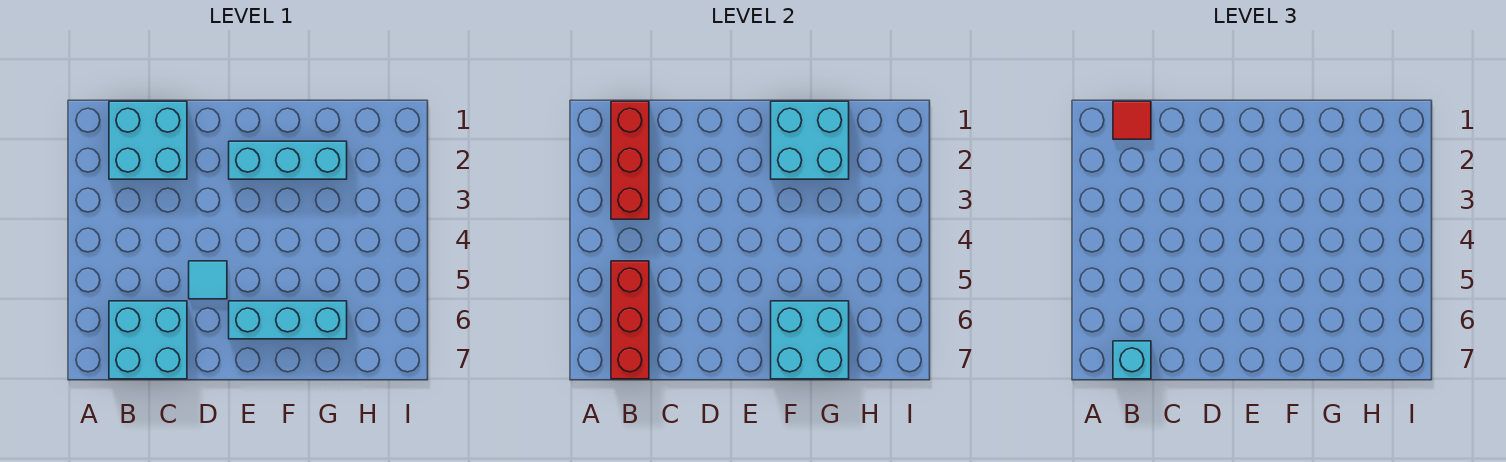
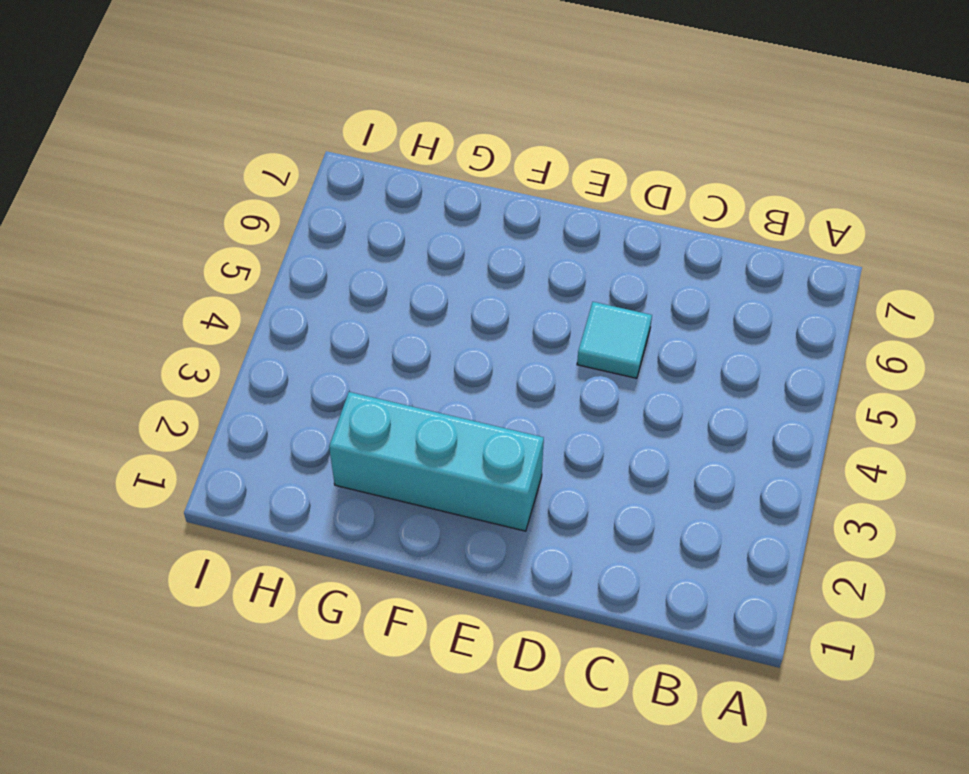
none -> cyan brick B1:C2 level 1
none -> cyan brick B6:C7 level 1

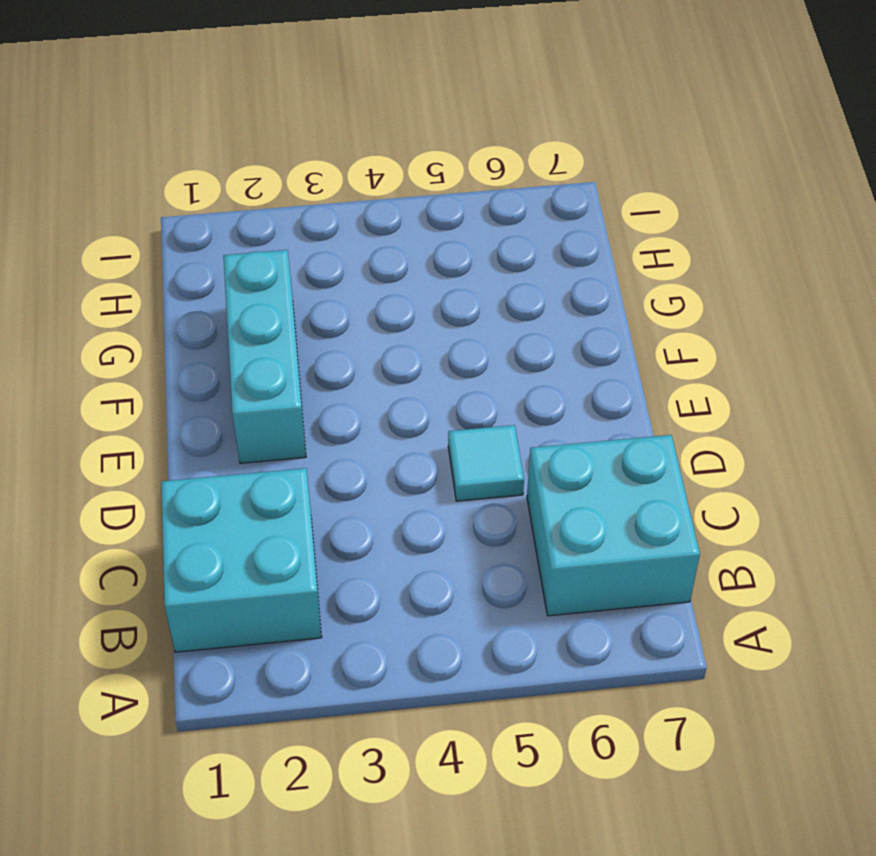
none -> cyan brick E6:G6 level 1
none -> red brick B1:B3 level 2

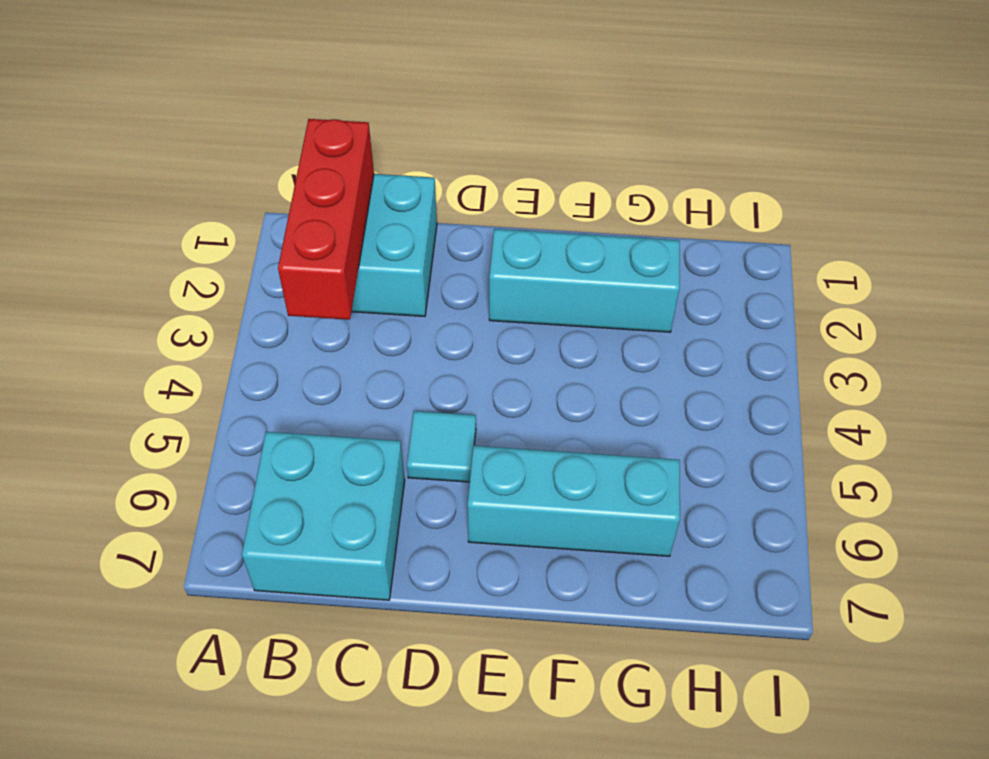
none -> red brick B5:B7 level 2
none -> cyan brick F1:G2 level 2

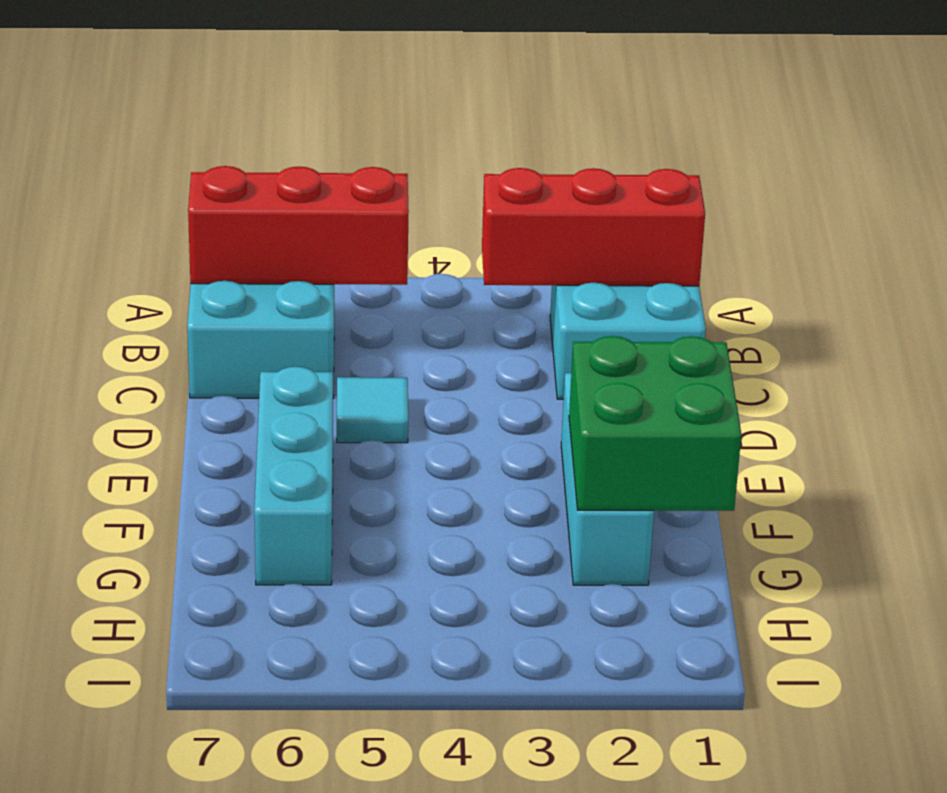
green brick F1:G2 level 2 -> cyan brick F1:G2 level 2
none -> cyan brick F6:G7 level 2
none -> red tile B1 level 3

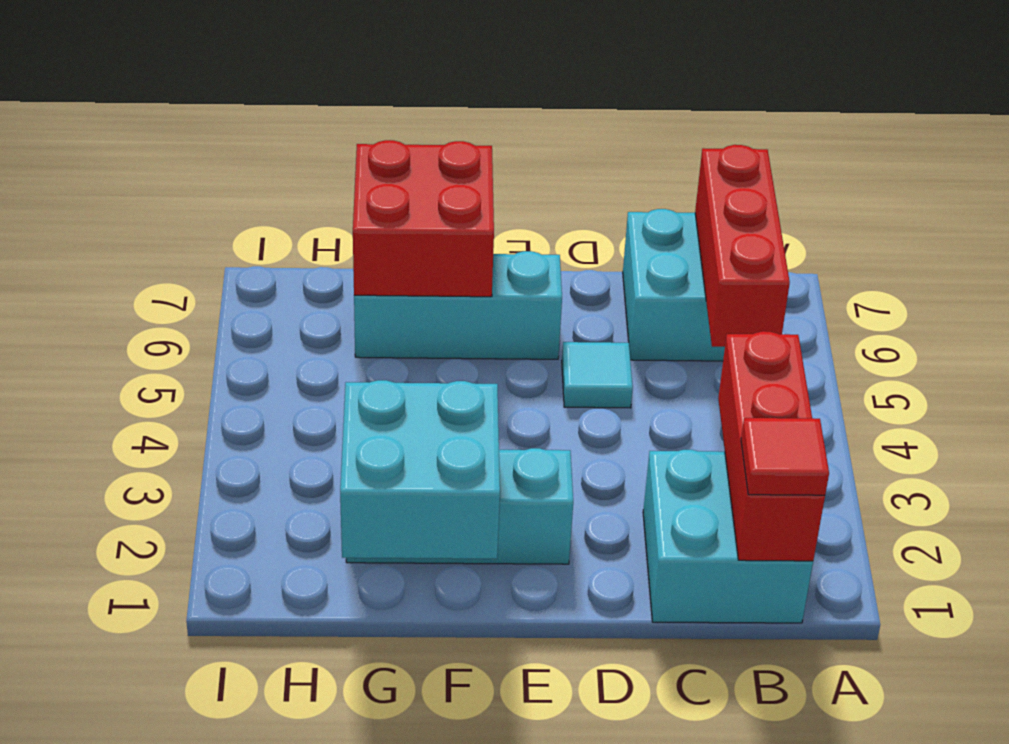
red brick F6:G7 level 2 -> cyan brick F6:G7 level 2
none -> cyan brick B7 level 3

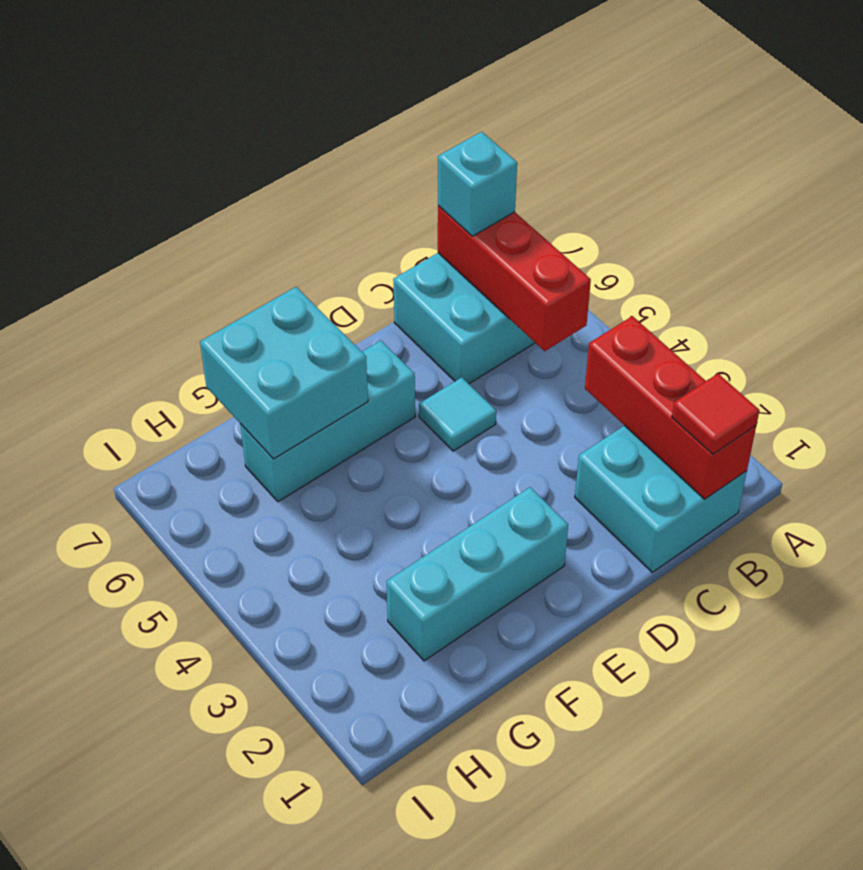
none -> cyan brick F1:G2 level 2

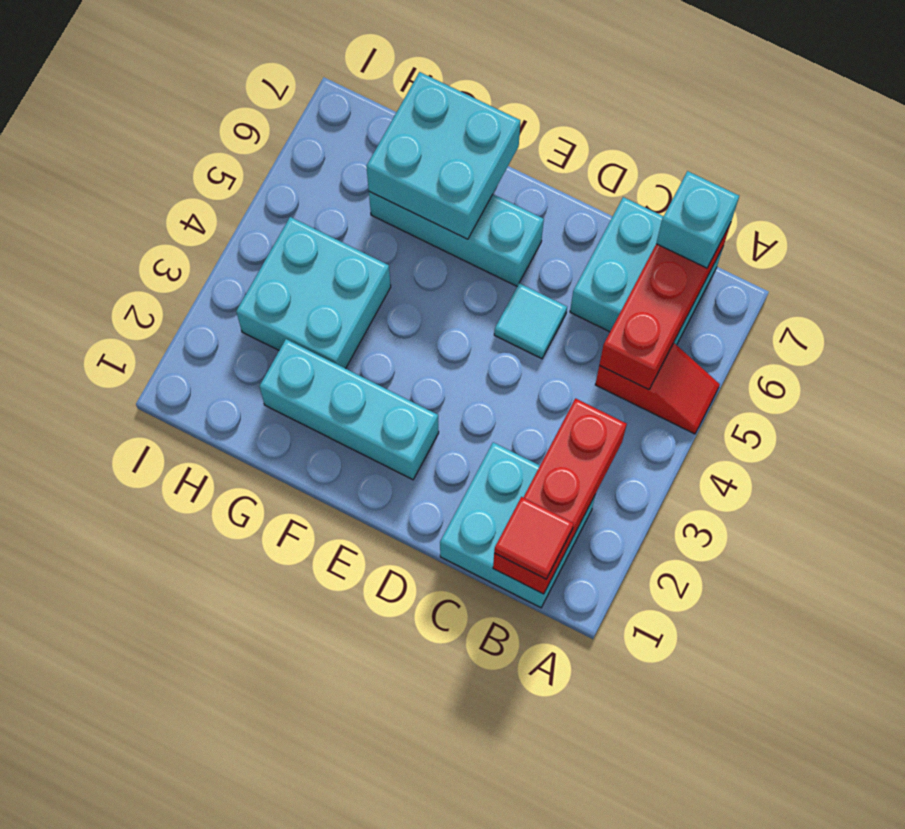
red slope A5:B5 level 1 top B -> none
cyan brick G3:H4 level 1 -> cyan brick F1:G2 level 2

